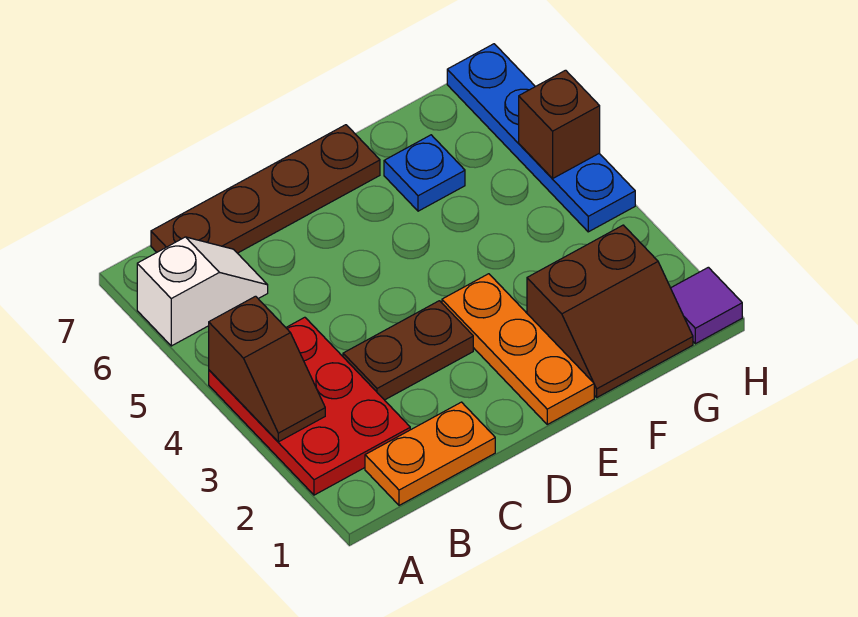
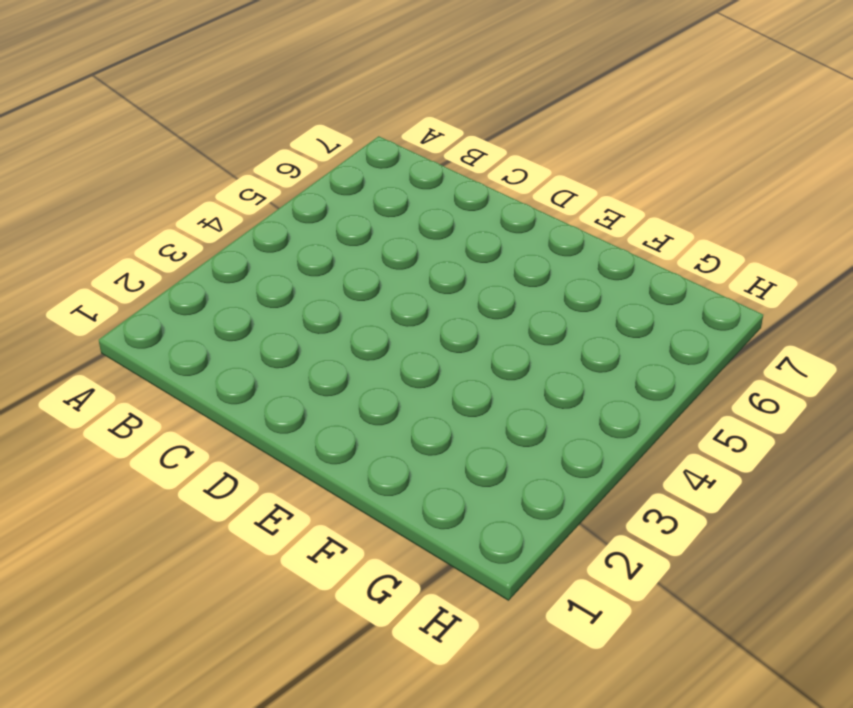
none -> red plate A2:B4 level 1
none -> white slope A6:B6 level 1 top A
none -> orange plate B1:C1 level 1

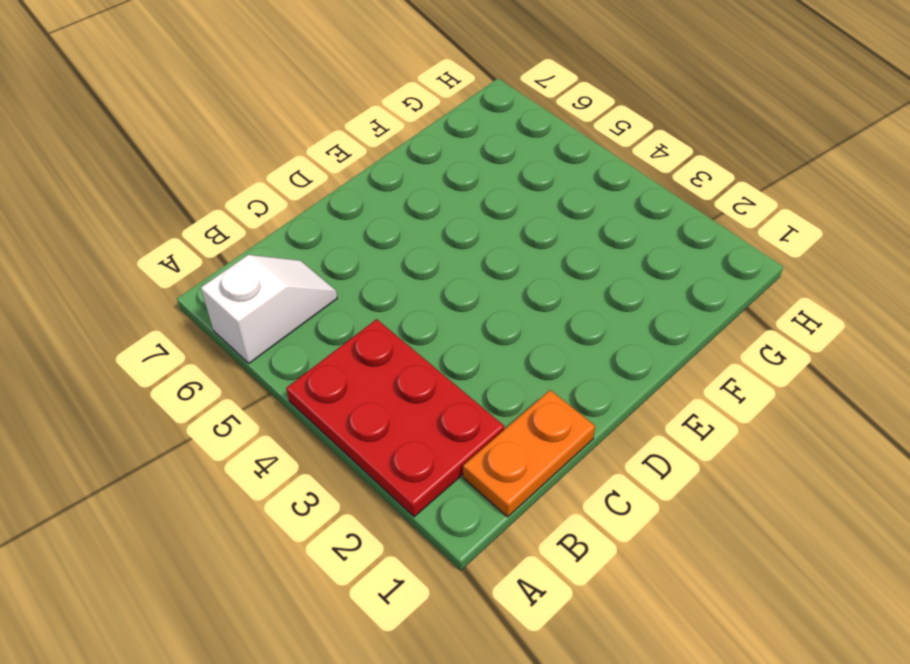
none -> brown plate B7:E7 level 1
none -> brown plate C3:D3 level 1
none -> orange plate E1:E3 level 1

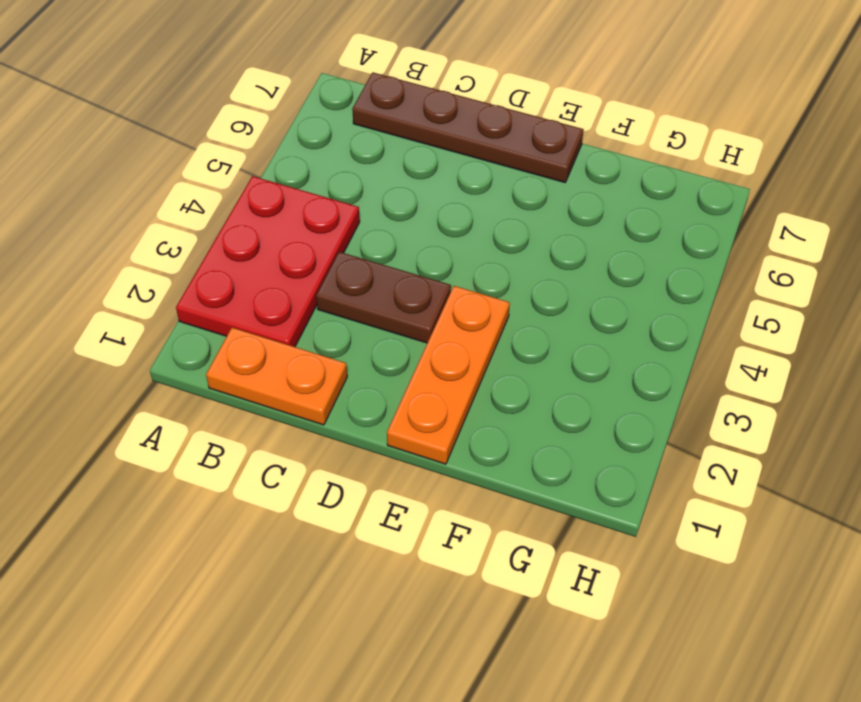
none -> white slope A6:B6 level 1 top A
none -> brown slope F1:G2 level 1 top 2
none -> blue plate F6 level 1

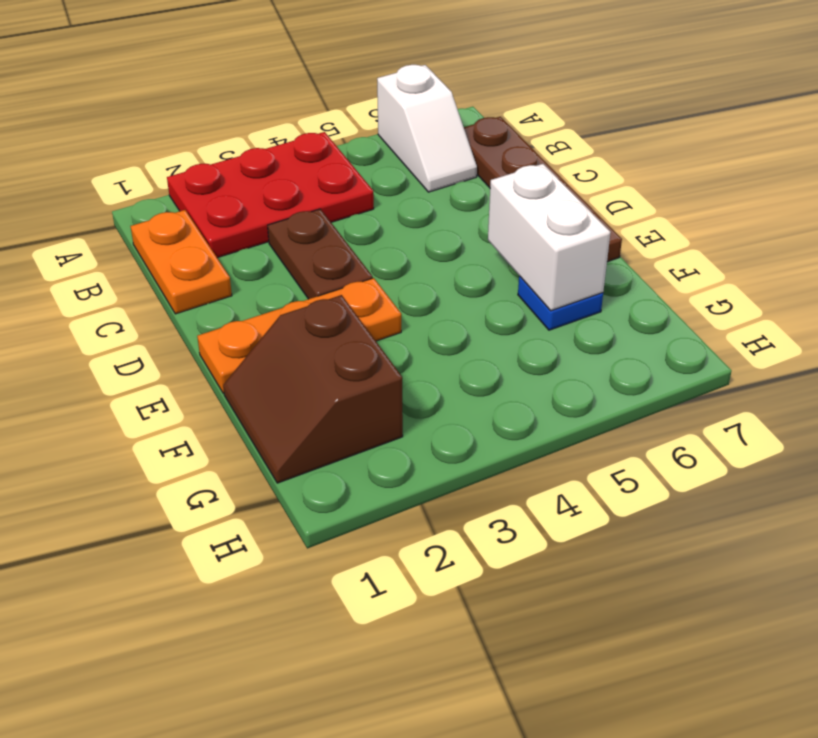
white brick E6:F6 level 2 -> none
none -> purple tile H1 level 1
none -> blue plate H4:H7 level 1
none -> brown slope A3:A4 level 2 top 4

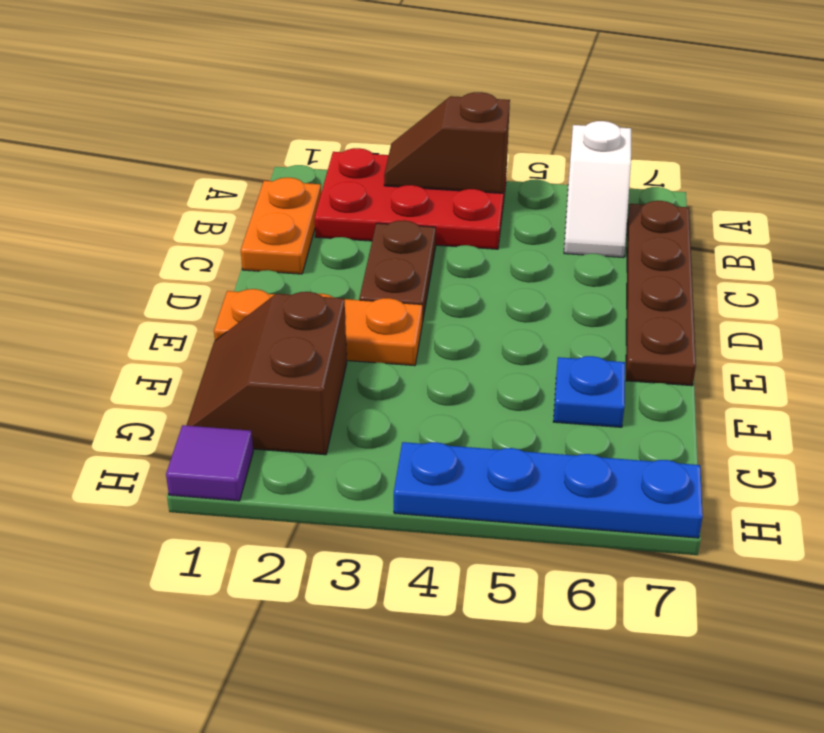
none -> brown brick H5 level 2

